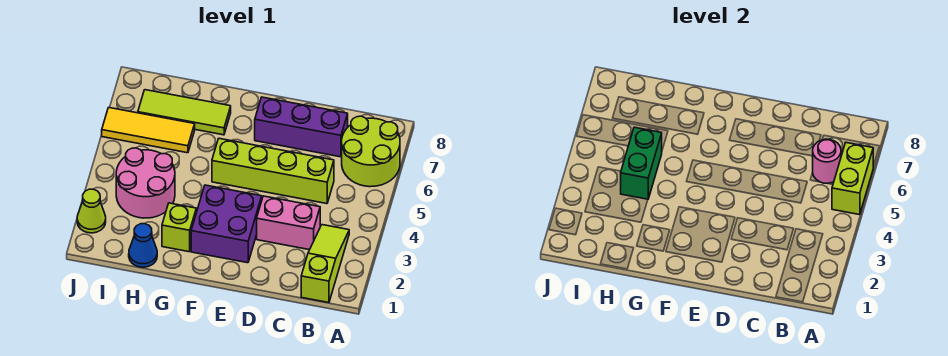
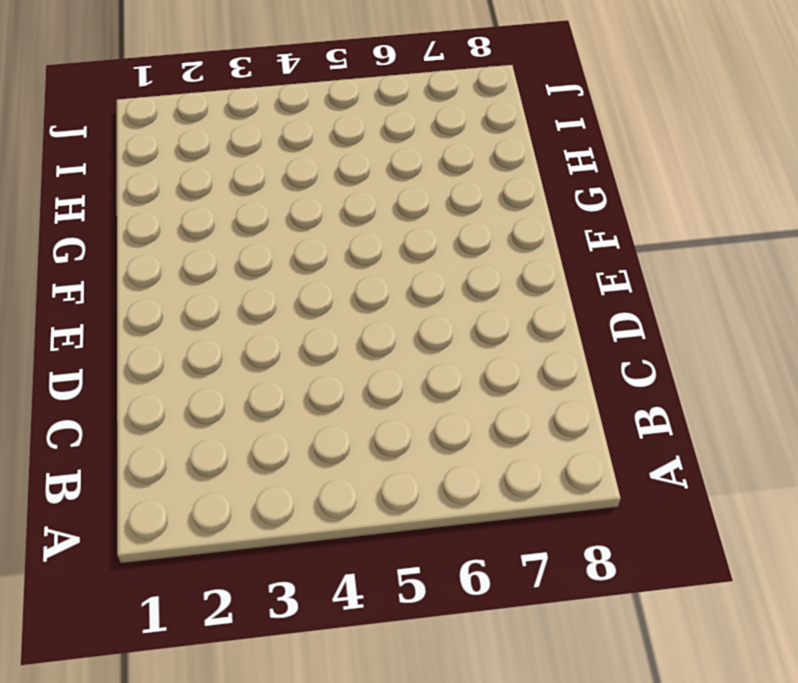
none -> lime round brick A6:B7 level 1
none -> lime slope B1:B3 level 1 top 1
none -> pink brick C3:D3 level 1

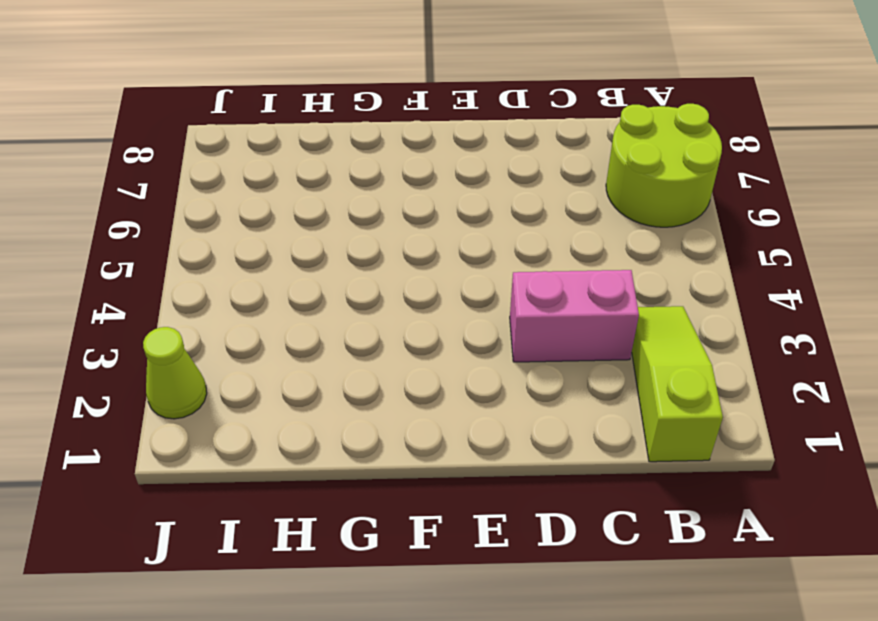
none -> lime brick C5:F5 level 1
none -> purple brick C7:E7 level 1
none -> purple brick E2:F3 level 1

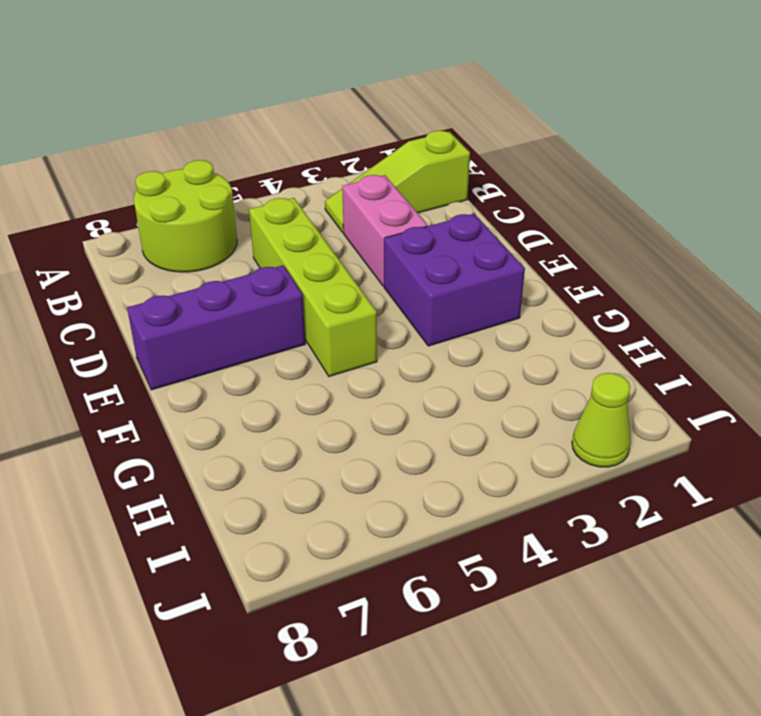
purple brick E6:E8 level 1 -> purple brick C7:E7 level 1
none -> lime brick G2 level 1
none -> lime tile G7:I7 level 1
none -> blue cone H1 level 1

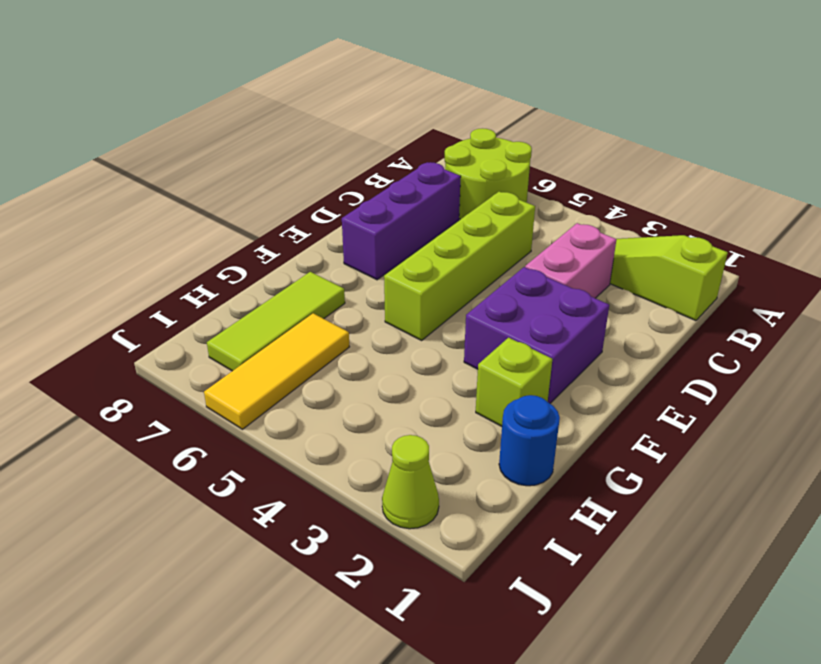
blue round brick H1 level 1 -> blue cone H1 level 1
none -> pink round brick H3:I4 level 1
none -> lime brick A5:A6 level 2
none -> pink round brick B6 level 2

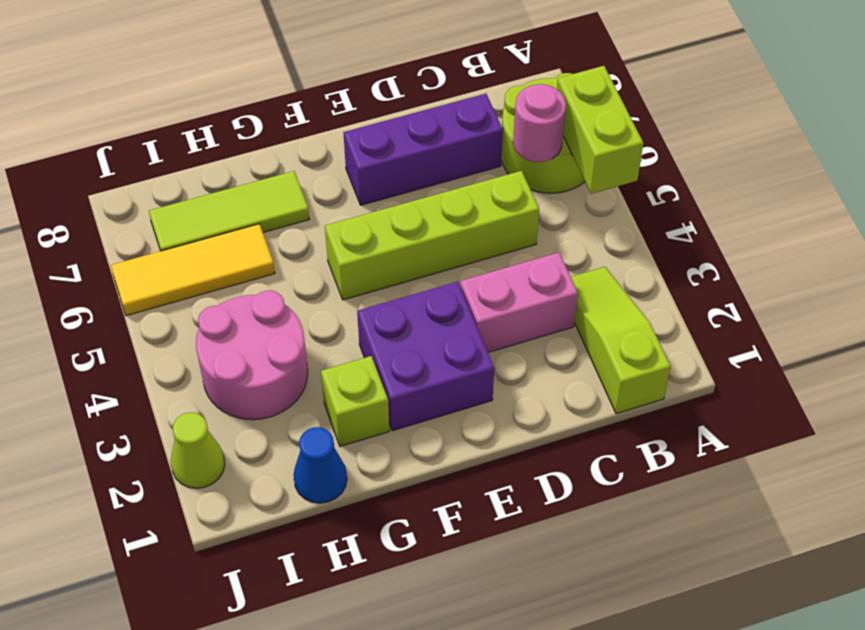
none -> green brick H4:H5 level 2

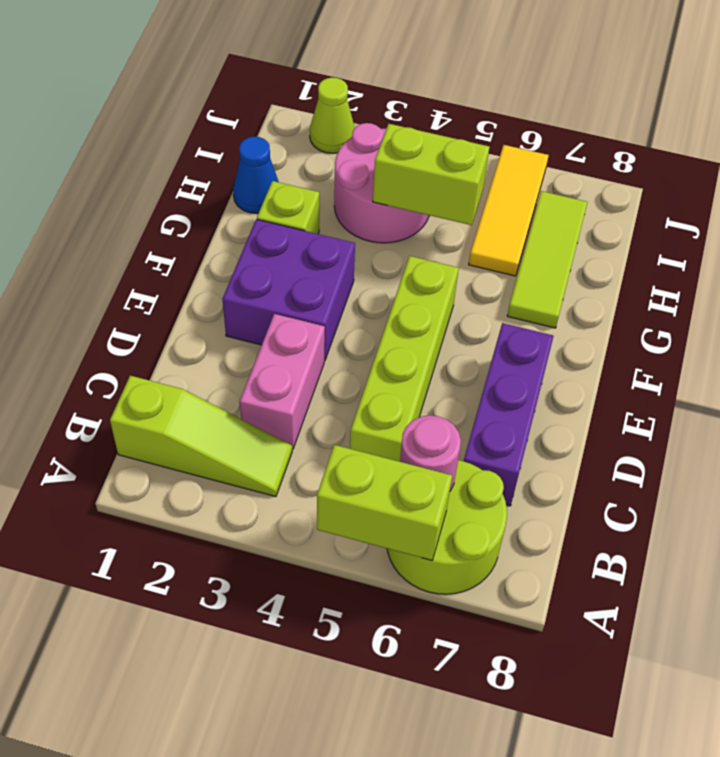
lime brick H4:H5 level 2 -> green brick H4:H5 level 2

